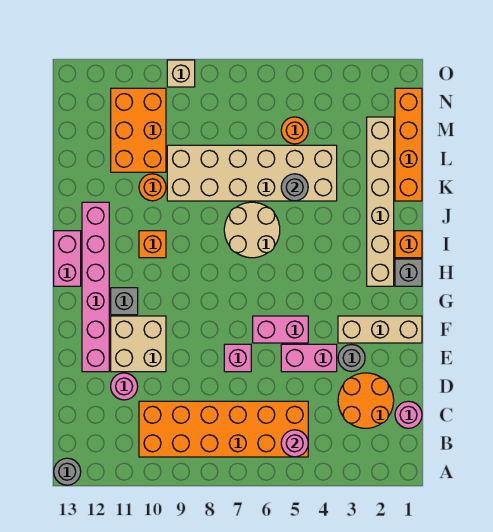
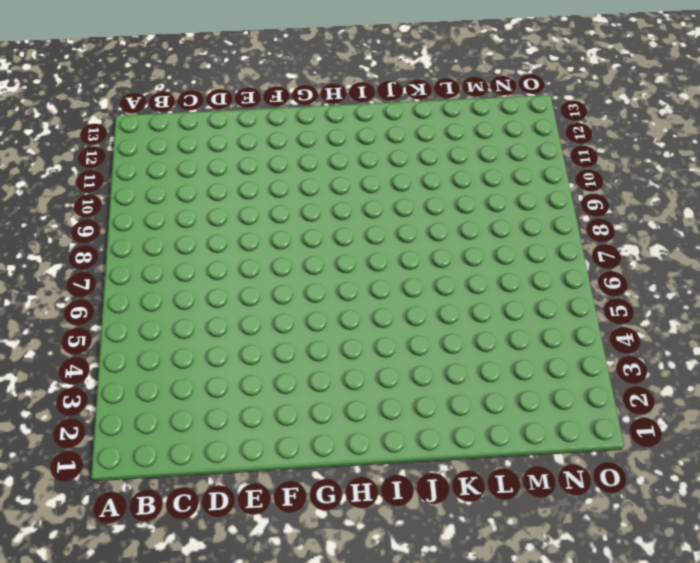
none -> grey round brick A13 level 1
none -> orange brick B5:C10 level 1
none -> pink round brick C1 level 1

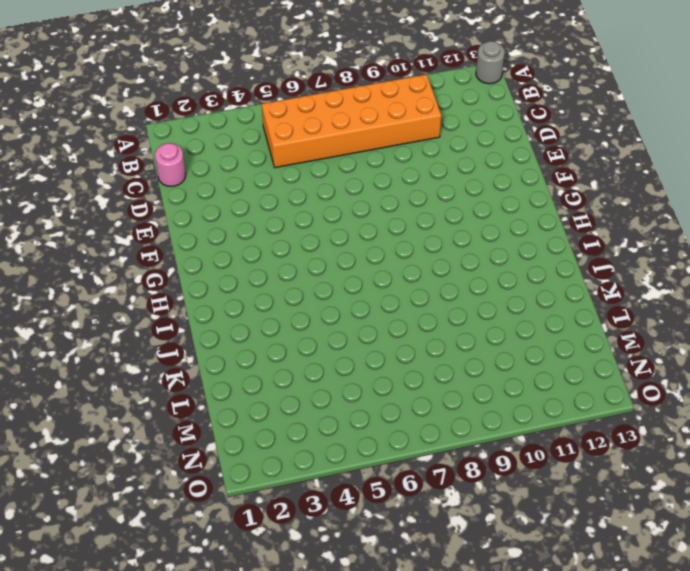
none -> orange round brick C2:D3 level 1
none -> pink round brick D11 level 1
none -> grey round brick E3 level 1

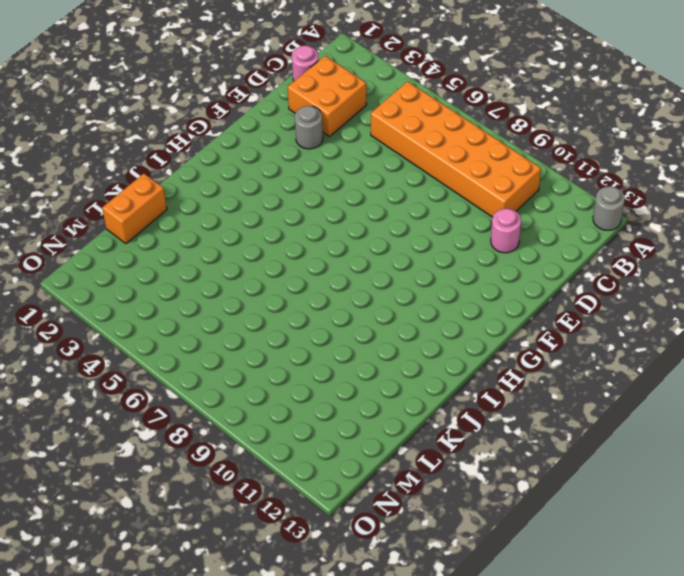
orange brick C2:D3 level 1 -> orange round brick C2:D3 level 1
orange brick K1:L1 level 1 -> orange brick K1:N1 level 1
none -> pink brick E4:E5 level 1
none -> pink brick E7 level 1
none -> tan brick E10:F11 level 1

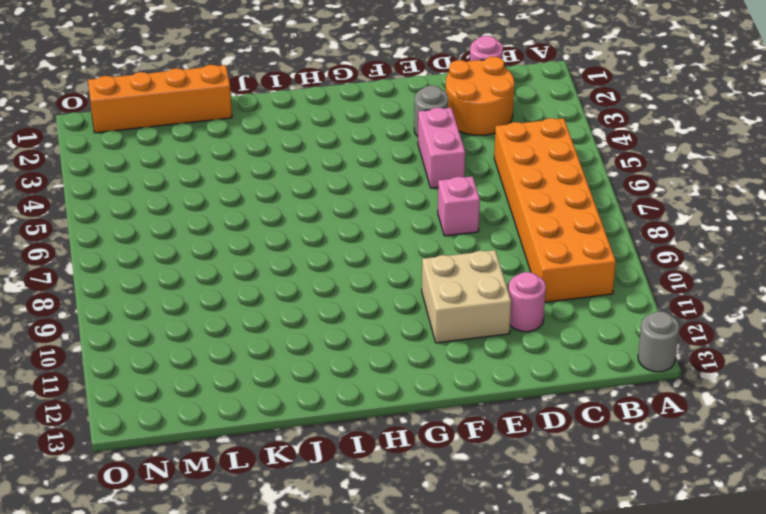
none -> pink brick E12:J12 level 1
none -> tan brick F1:F3 level 1
none -> pink brick F5:F6 level 1

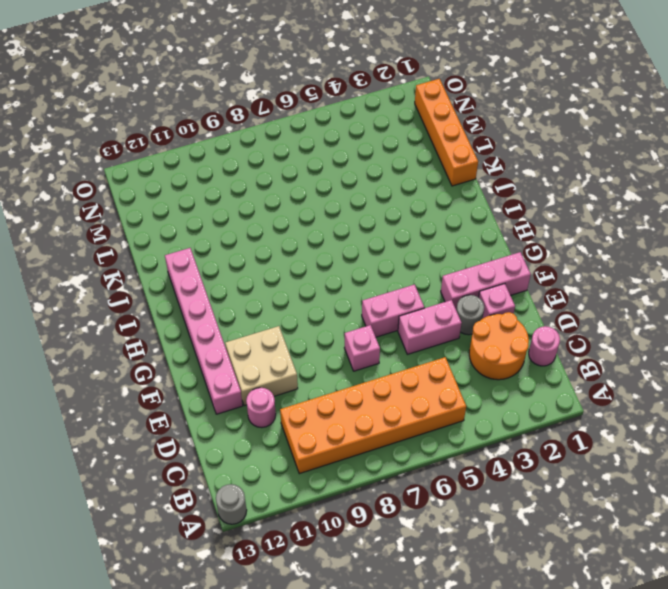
pink brick E2 level 1 -> none
pink brick F1:F3 level 1 -> tan brick F1:F3 level 1
none -> grey brick G11 level 1
none -> grey brick H1 level 1
none -> tan brick H2:M2 level 1

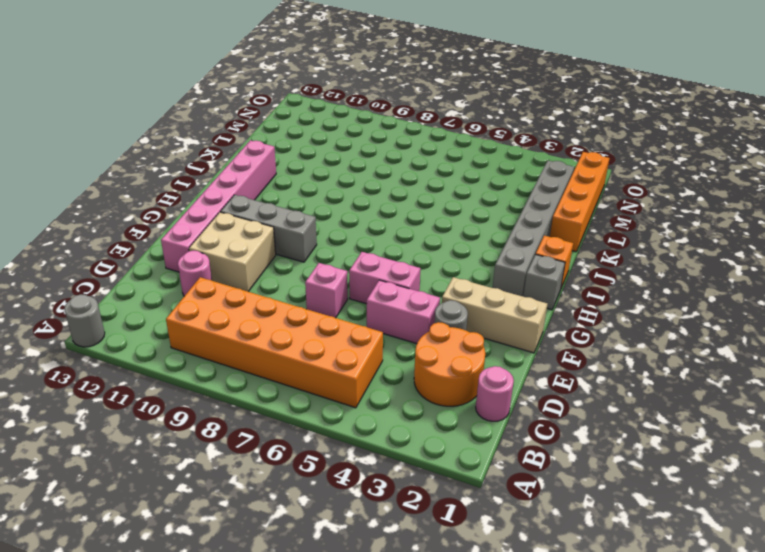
grey brick G9:G11 level 1 -> grey brick G11 level 1
grey brick H2:M2 level 1 -> tan brick H2:M2 level 1
none -> pink brick H13:I13 level 1
none -> tan round brick I6:J7 level 1
none -> orange brick I10 level 1

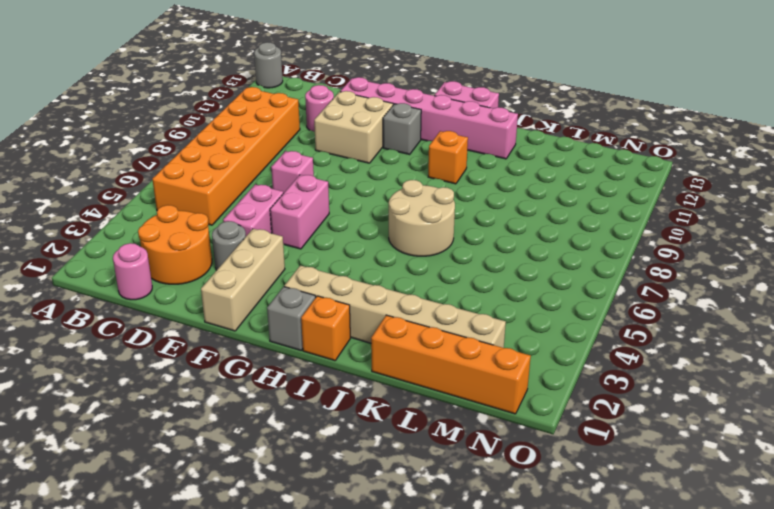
none -> tan brick K4:L9 level 1
none -> orange round brick K10 level 1
none -> orange brick L10:N11 level 1

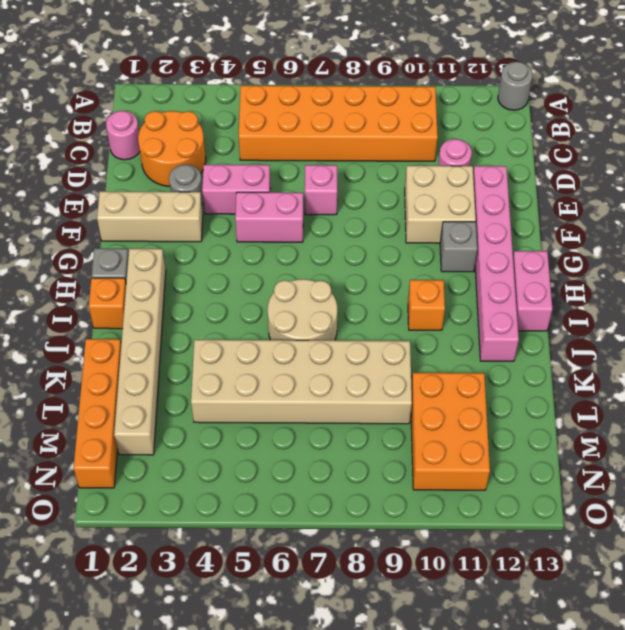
none -> orange round brick K10 level 1
none -> orange round brick M5 level 1
none -> tan brick O9 level 1

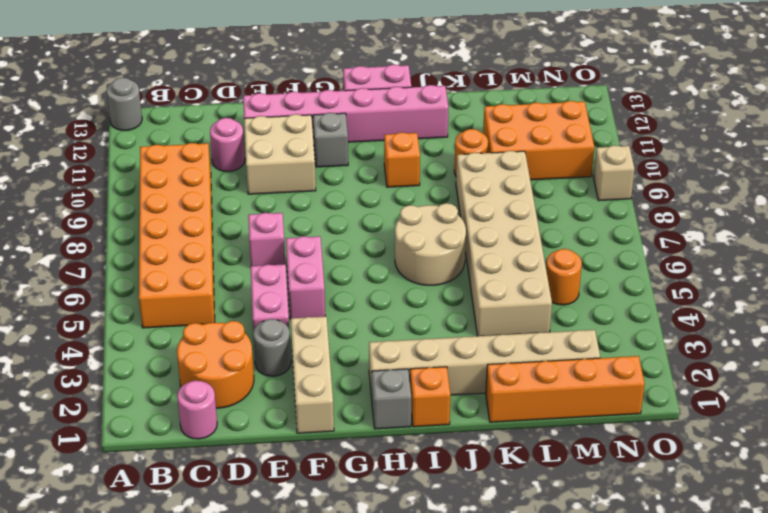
none -> pink round brick B5 level 2
none -> grey round brick K5 level 2

